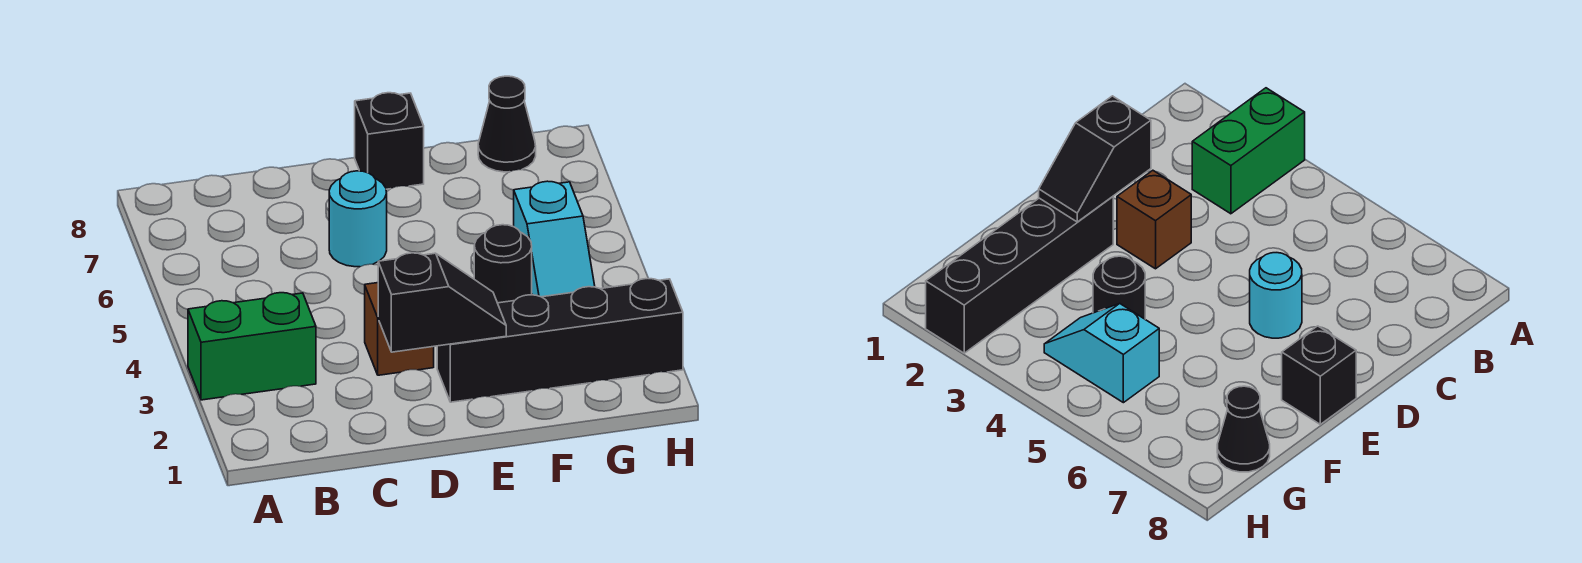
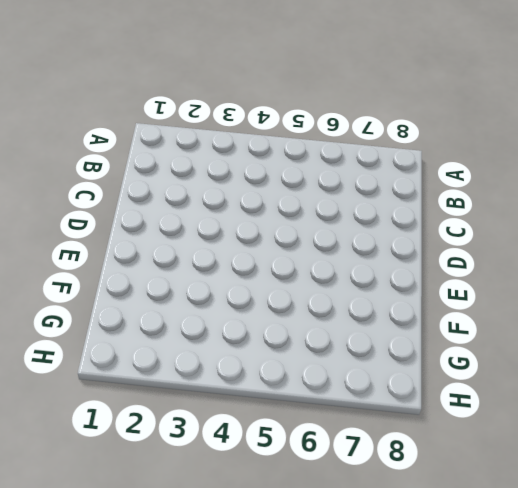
none -> green brick A3:B3 level 1
none -> brown brick D3 level 1

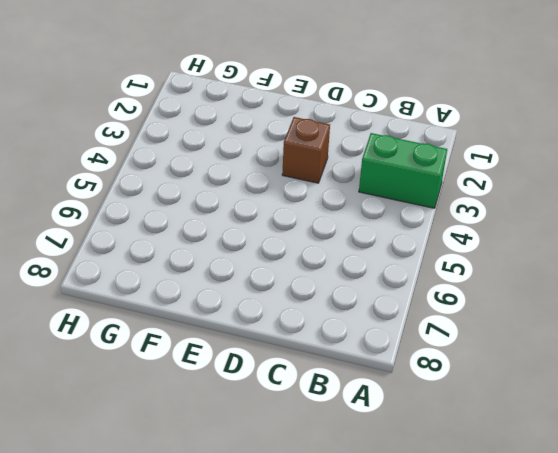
none -> cyan round brick D6 level 1
none -> black brick E2:H2 level 1

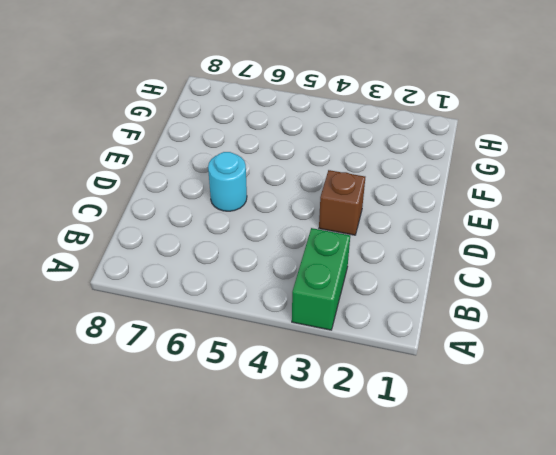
none -> black brick E2:H2 level 1
none -> black brick E8 level 1

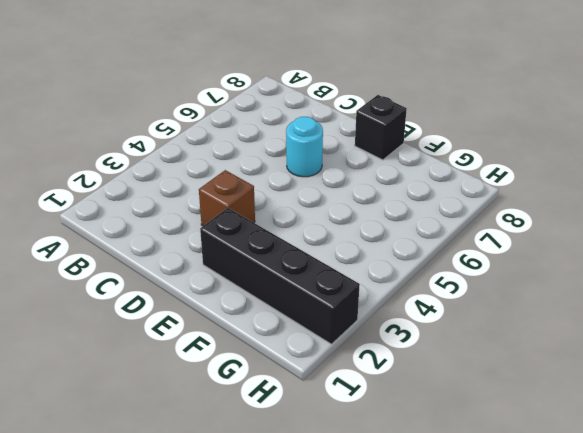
none -> green brick A3:B3 level 1
none -> black round brick F4 level 1

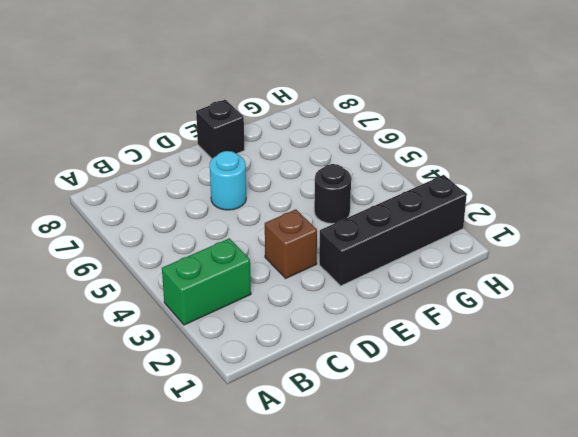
none -> cyan slope G4:G5 level 1 top 5
none -> black cone G8 level 1

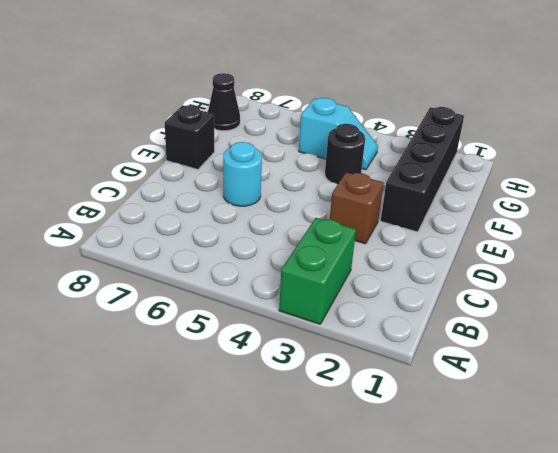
none -> black slope D2:E2 level 2 top D

